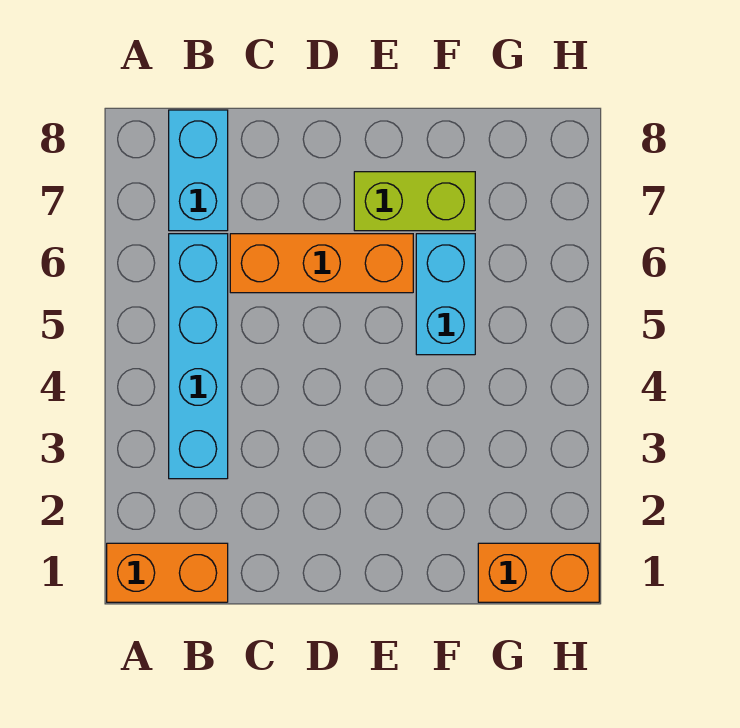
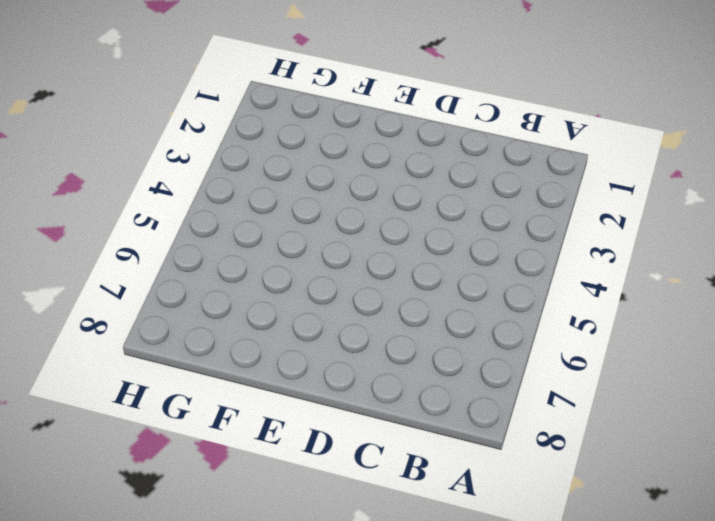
none -> orange brick A1:B1 level 1
none -> cyan brick B3:B6 level 1

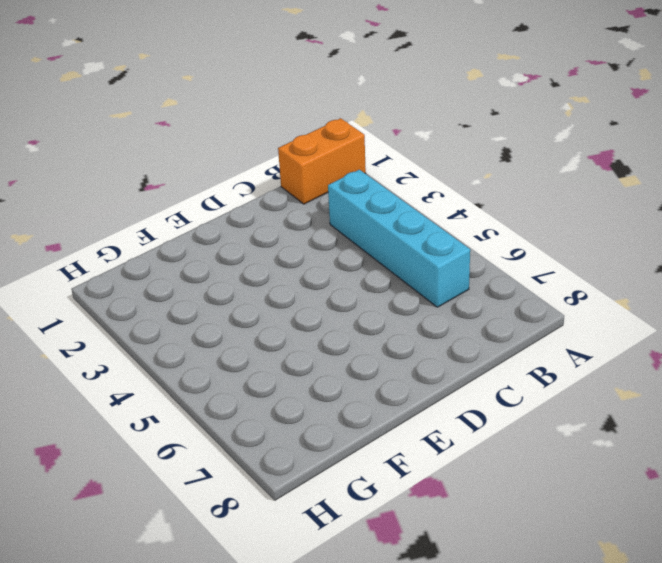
none -> cyan brick B7:B8 level 1
none -> orange brick C6:E6 level 1

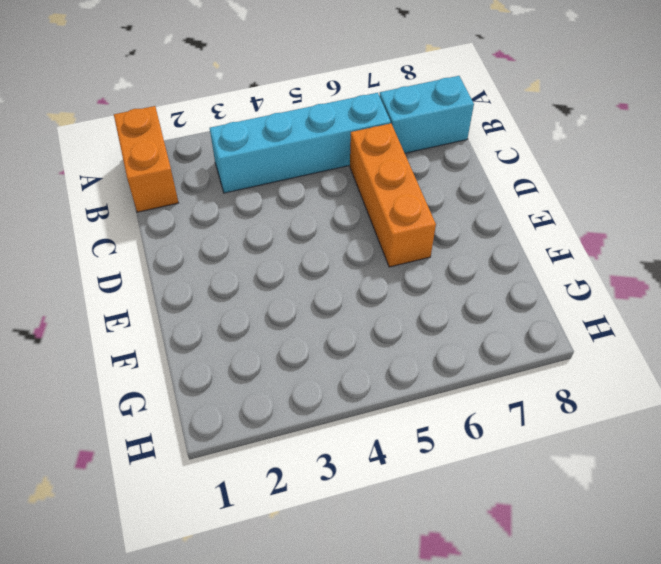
none -> lime brick E7:F7 level 1
none -> cyan brick F5:F6 level 1

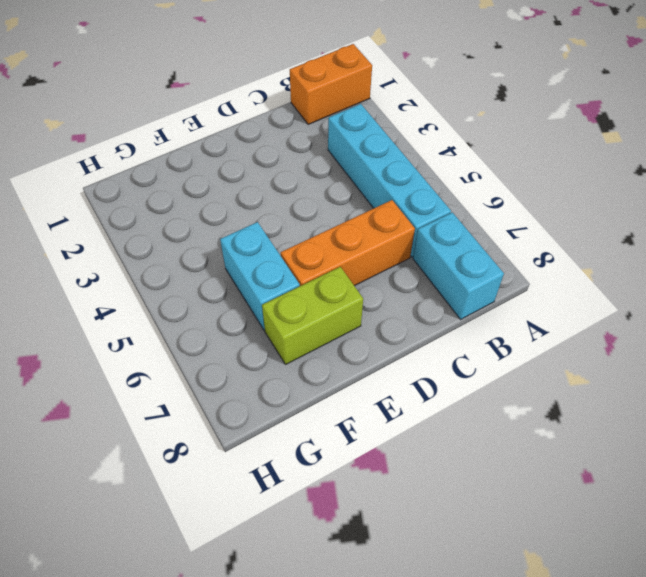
none -> orange brick G1:H1 level 1

